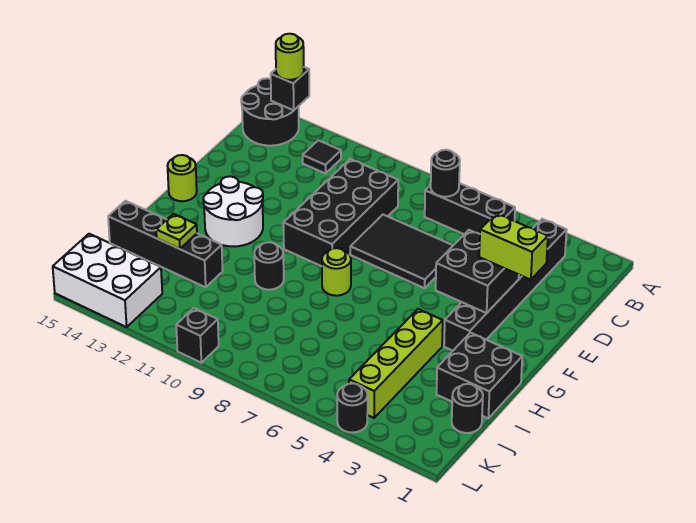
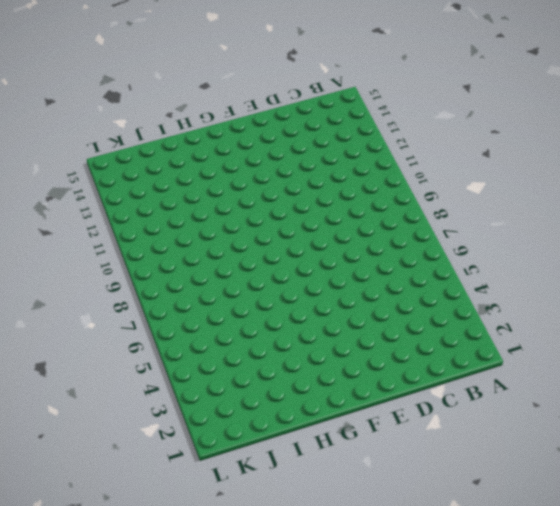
none -> black round brick A14:B15 level 1
none -> black brick B3:G3 level 1
none -> black brick B5:B7 level 1

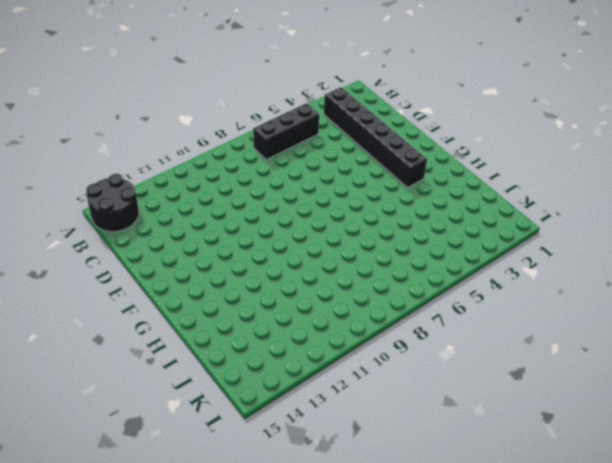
none -> black tile B12 level 1
none -> black brick C9:F10 level 1
none -> black tile D6:E8 level 1

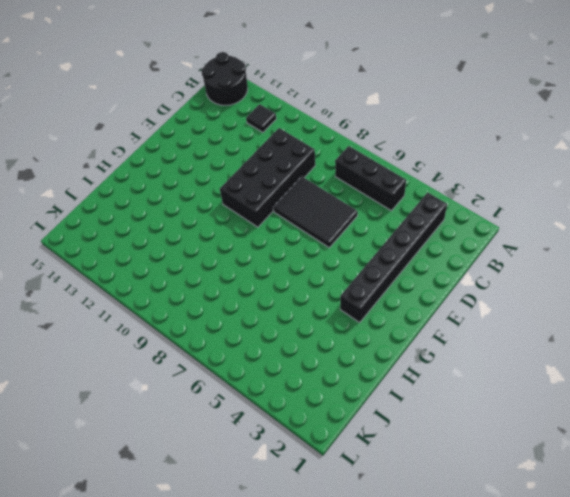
none -> white round brick F12:G13 level 1
none -> lime round brick F15 level 1
none -> lime round brick G8 level 1

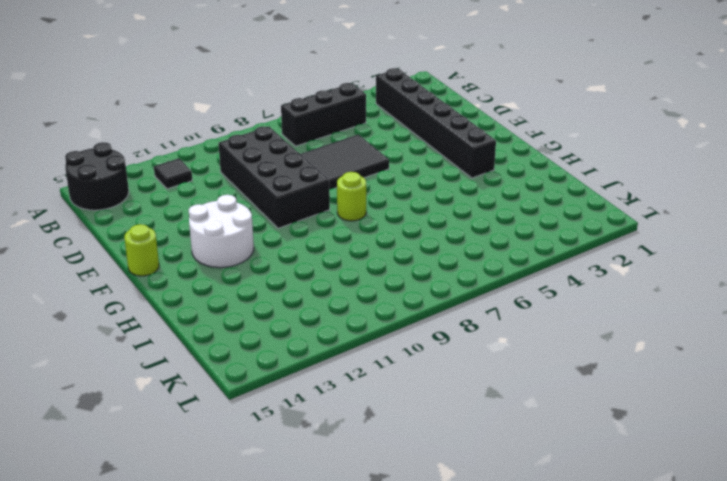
none -> black brick H1:I2 level 1
none -> lime brick H4:K4 level 1
none -> black round brick H10 level 1

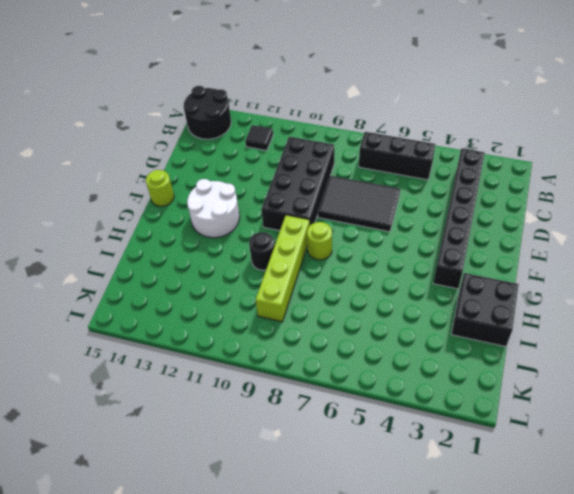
lime brick G9:J9 level 1 -> lime brick H4:K4 level 1
none -> black brick I12:I15 level 1
none -> black round brick J1 level 1
none -> white brick K13:L15 level 1

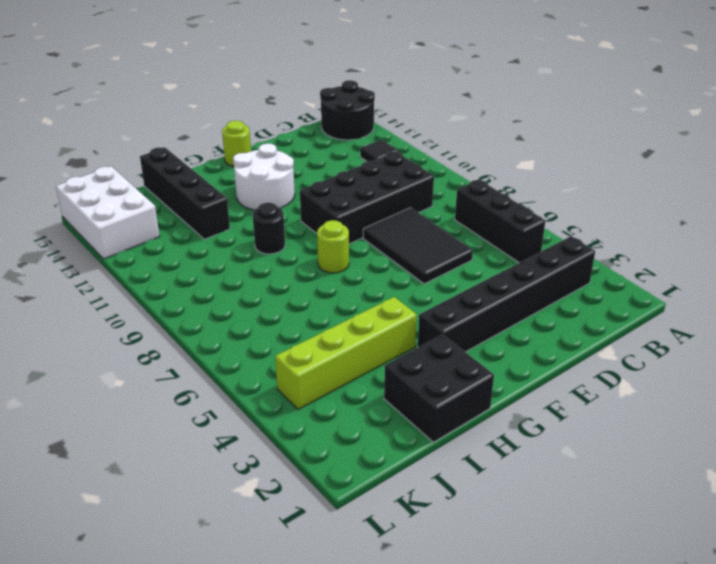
none -> black round brick J1 level 1
none -> black round brick L4 level 1
none -> black brick L10 level 1

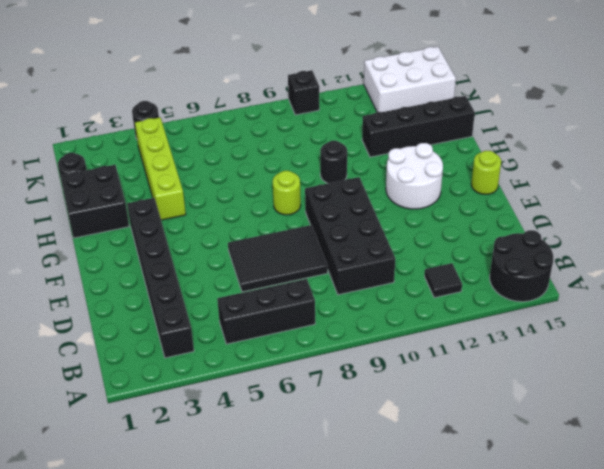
none -> black brick A14 level 2
none -> black round brick B7 level 2
none -> black brick E3:F4 level 2

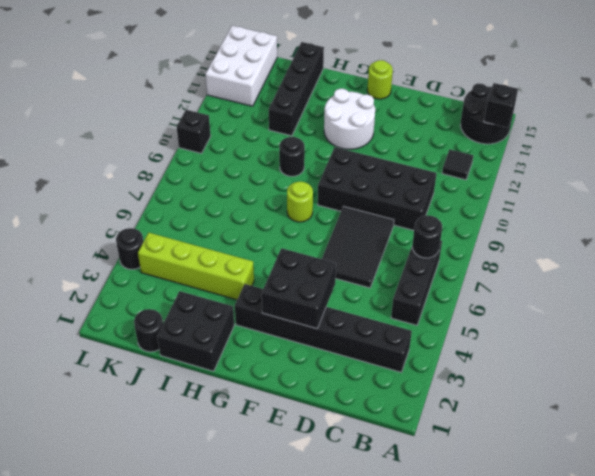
none -> lime plate I13 level 2
none -> lime round brick A14 level 3
none -> lime brick E2:E3 level 3

